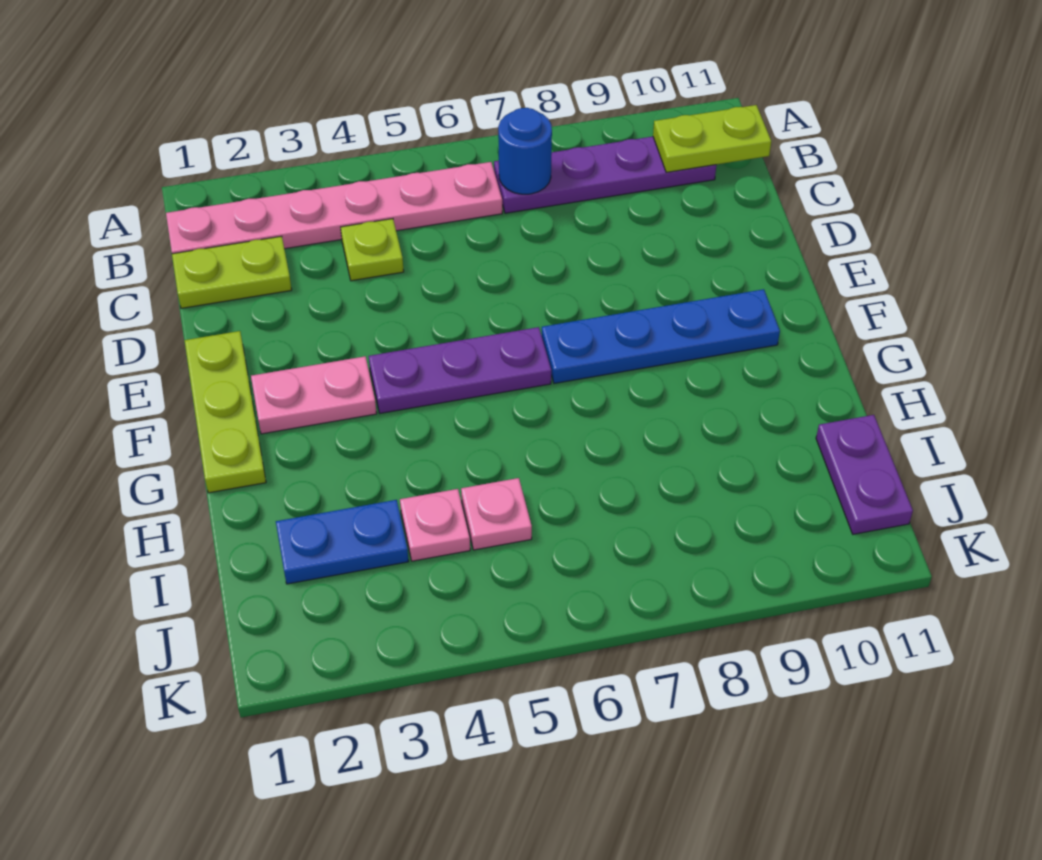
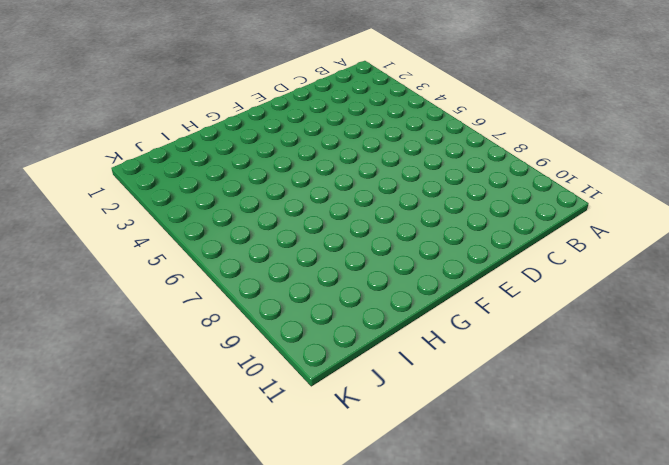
none -> pink plate B1:B6 level 1
none -> purple plate B7:B10 level 1
none -> lime plate C1:C2 level 1

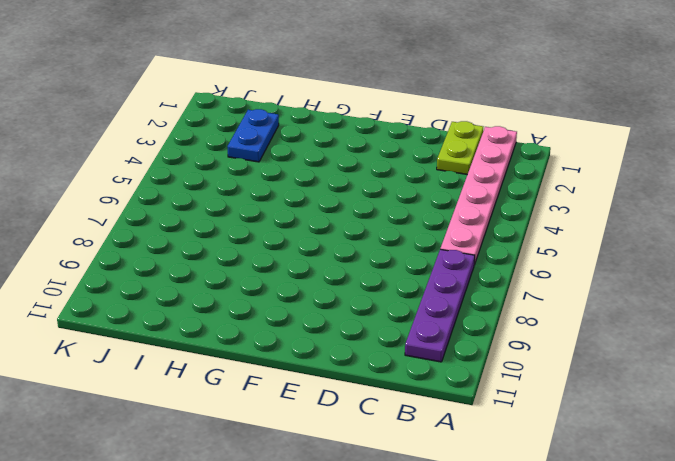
none -> lime plate C4 level 1
none -> lime plate E1:G1 level 1
none -> pink plate F2:F3 level 1

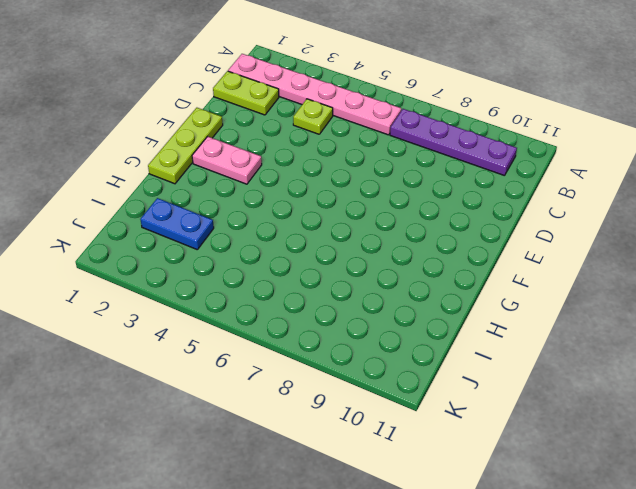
none -> purple plate F4:F6 level 1
none -> blue plate F7:F10 level 1
none -> pink plate I4 level 1

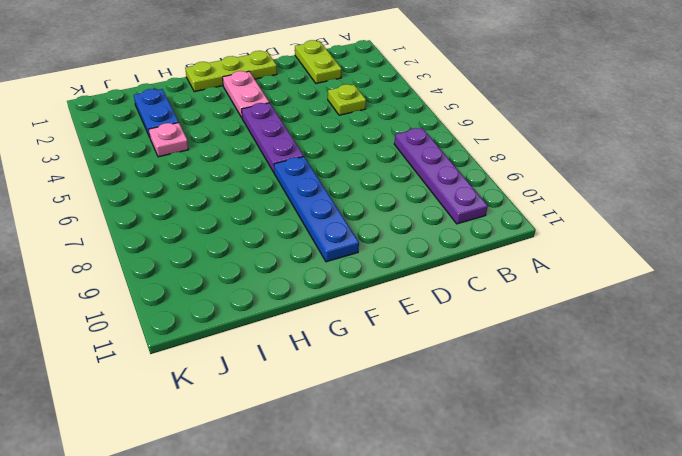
none -> pink plate B1:B6 level 1
none -> pink plate I5 level 1
none -> purple plate I11:J11 level 1

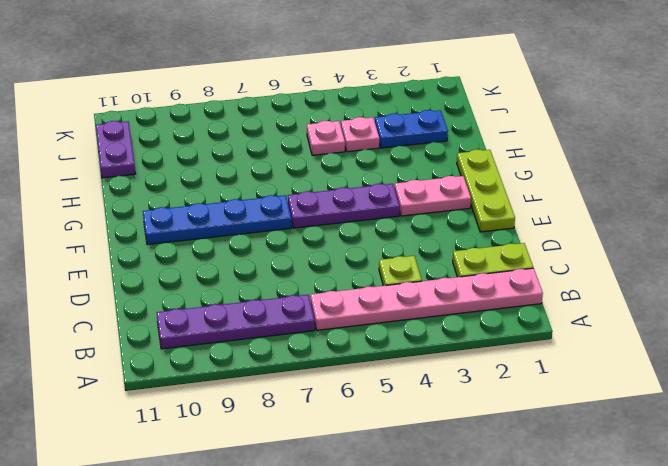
none -> blue round brick B7 level 2
none -> lime plate B10:B11 level 2

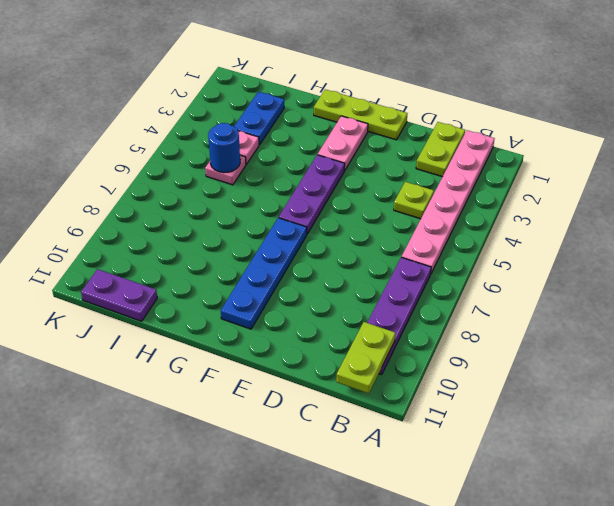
blue round brick I5 level 2 -> blue round brick B7 level 2

